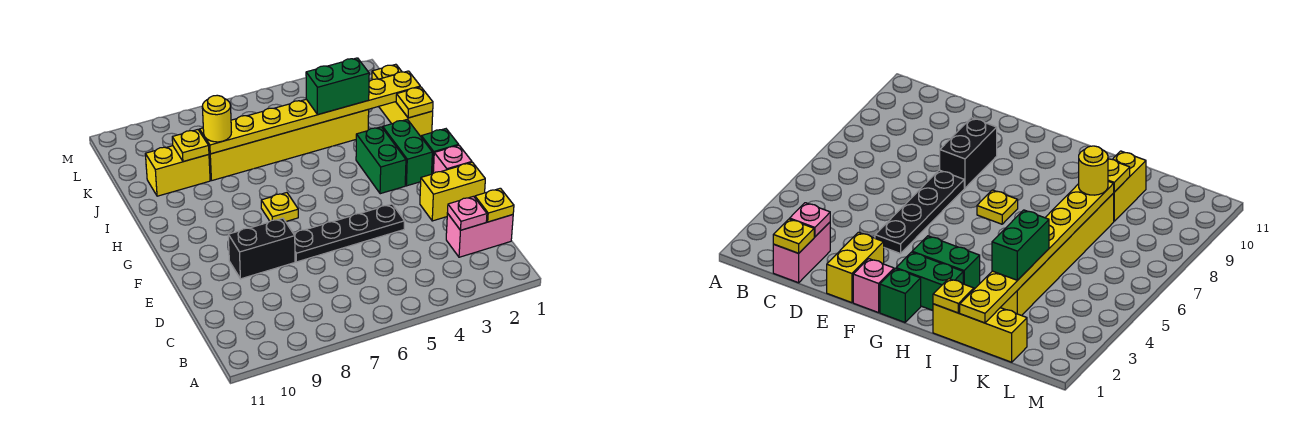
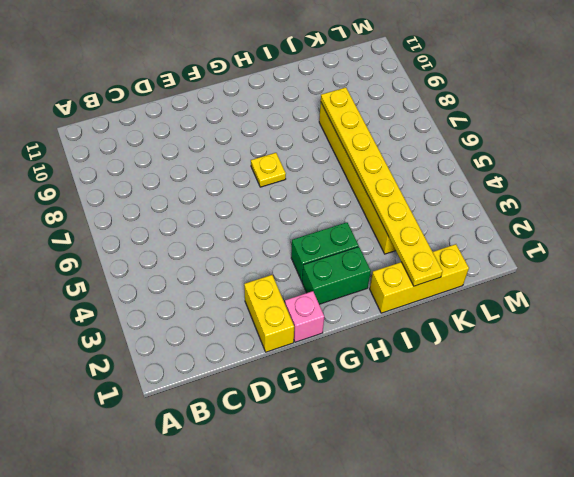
none -> pink brick C1:C2 level 1
none -> black plate E4:E7 level 1
none -> black brick E8:E9 level 1

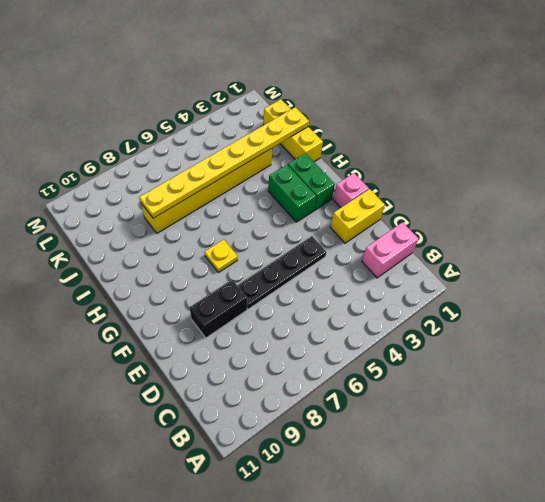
none -> green brick G1 level 1
none -> yellow brick J9:J10 level 1
none -> yellow plate C1 level 2

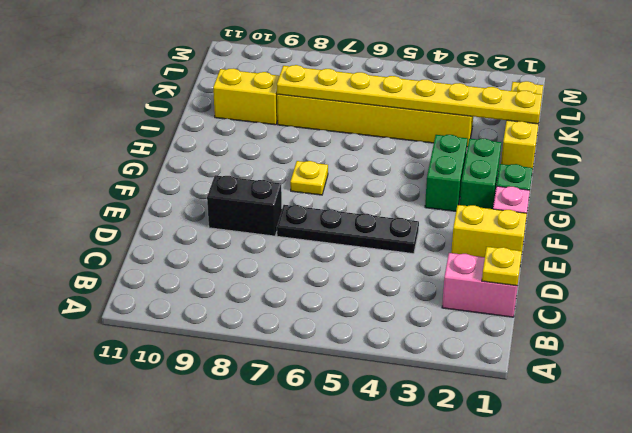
none -> pink plate C2 level 2
none -> yellow plate I1 level 2
none -> yellow plate J9 level 2

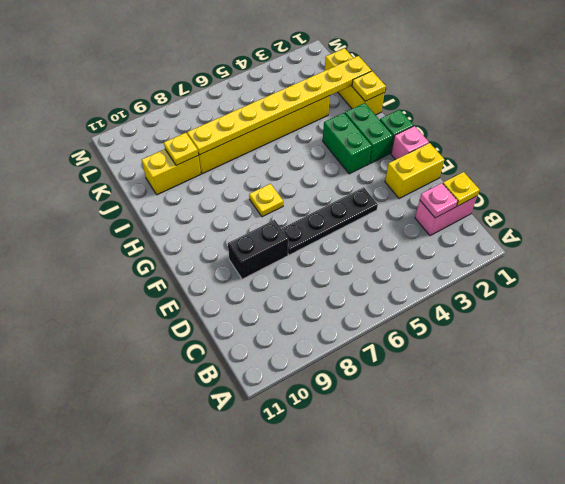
none -> green brick J3:J4 level 3
none -> yellow round brick J8 level 3

